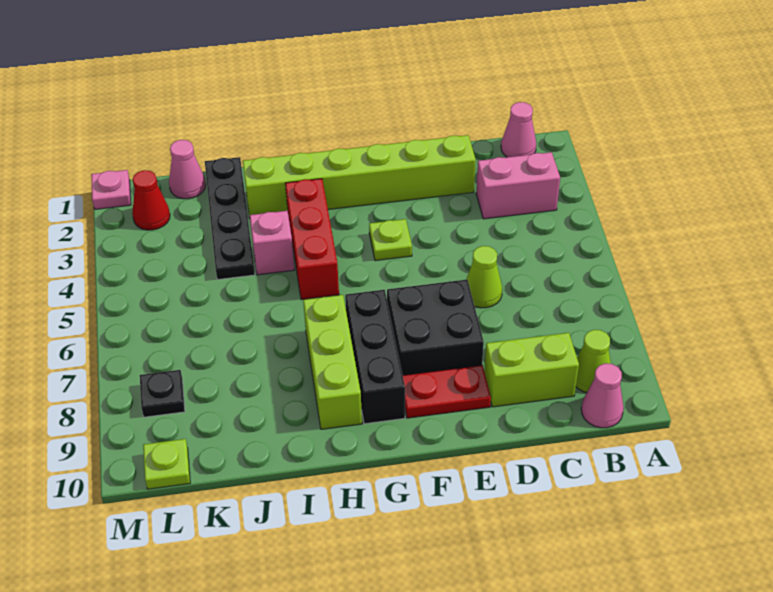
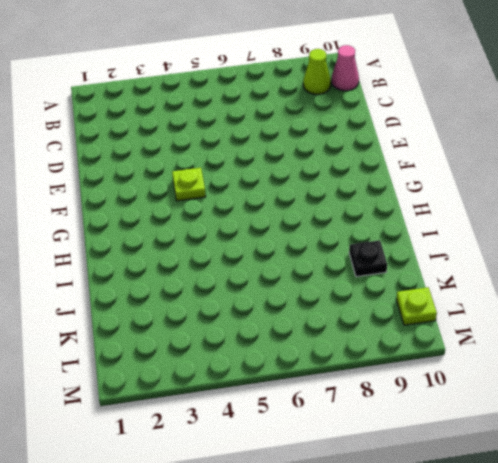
black plate J9 level 1 -> black plate L8 level 1
none -> pink cone B1 level 1
none -> pink brick B3:C3 level 1
none -> lime brick C9:D9 level 1

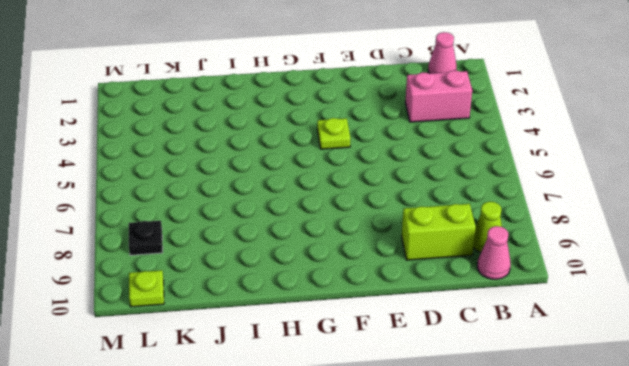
none -> lime brick D2:I2 level 1
none -> lime cone D6 level 1
none -> black brick E7:F8 level 1

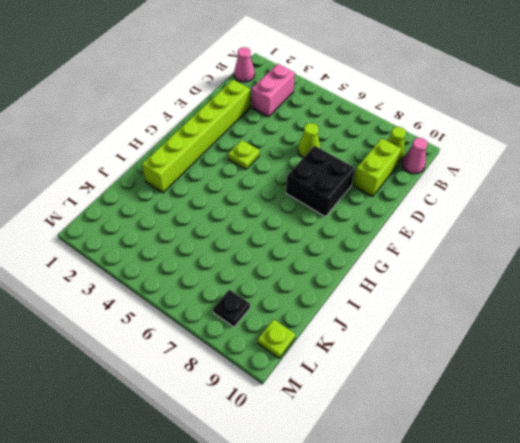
none -> red plate E9:F9 level 1
none -> black brick G7:G9 level 1
none -> red brick H3:H5 level 1

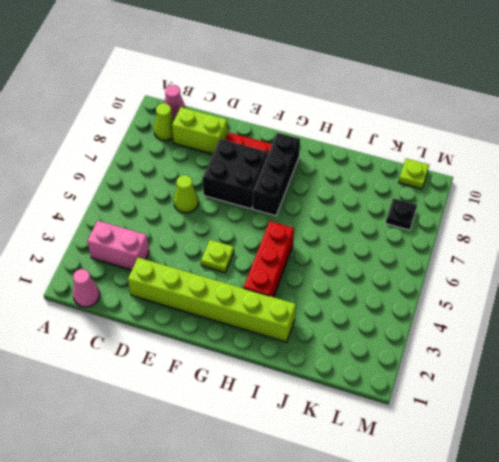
none -> lime brick H7:H9 level 1
none -> pink brick I4 level 1
none -> black plate J1:J4 level 1

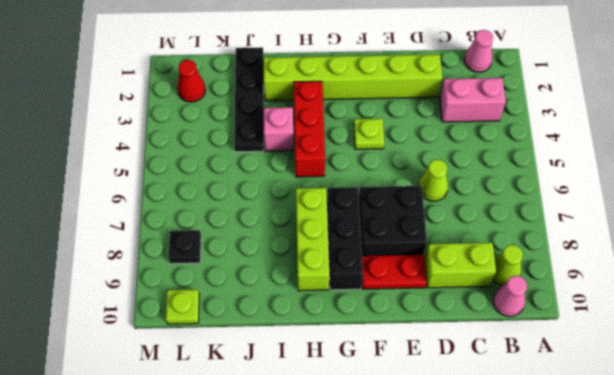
none -> pink cone K1 level 1
none -> pink plate M1 level 1

